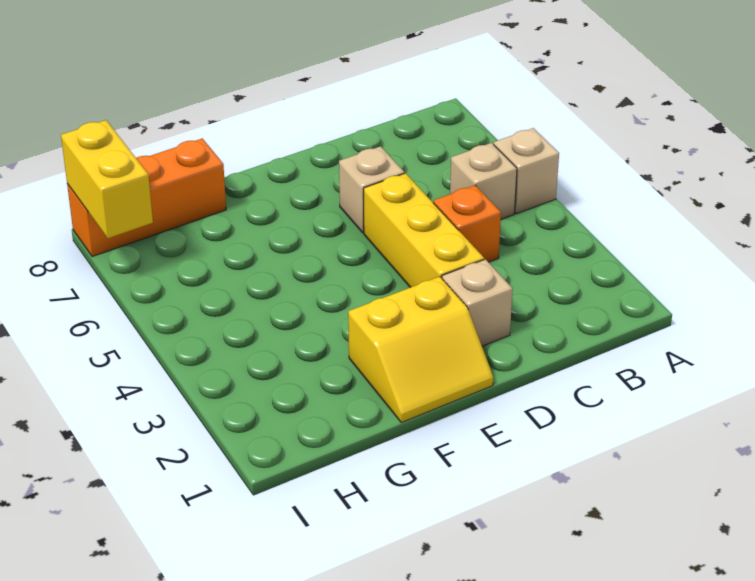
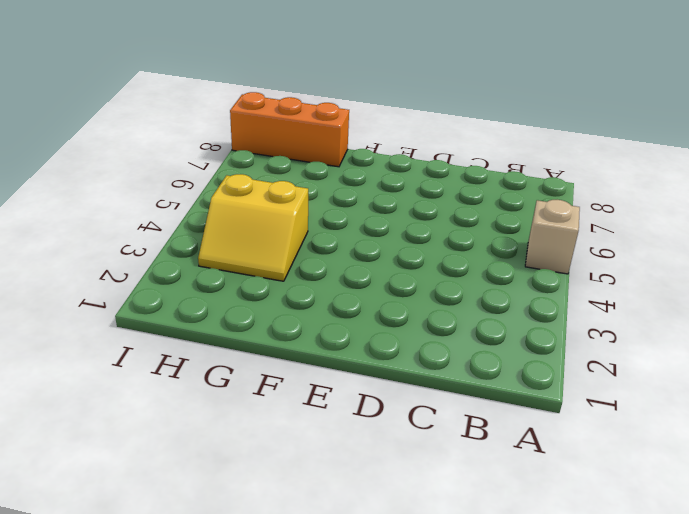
yellow slope G3:H4 level 1 top 4 -> yellow slope E1:F2 level 1 top 2
none -> tan brick B5 level 1
none -> orange brick C4 level 1

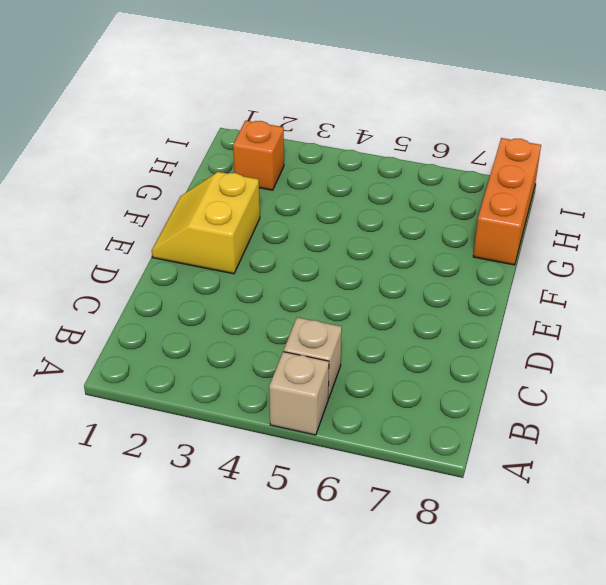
orange brick H2 level 1 -> orange brick C4 level 1
none -> tan brick D2 level 1
none -> yellow brick D3:D5 level 1

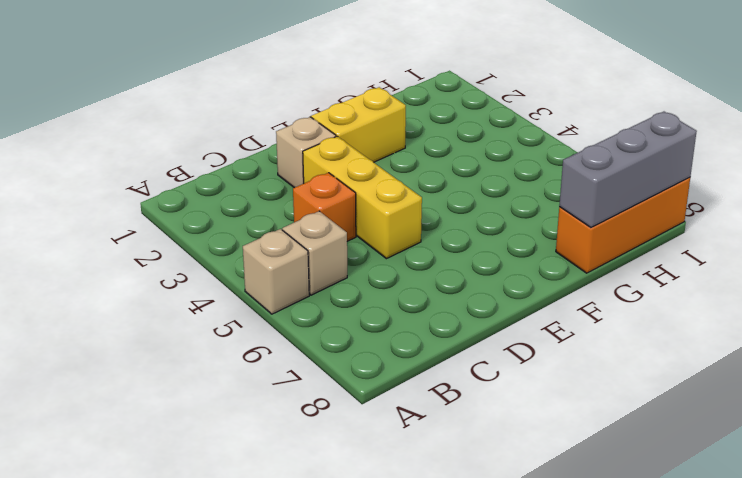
grey brick G8:I8 level 2 -> yellow brick I7:I8 level 2
none -> tan brick D6 level 1

